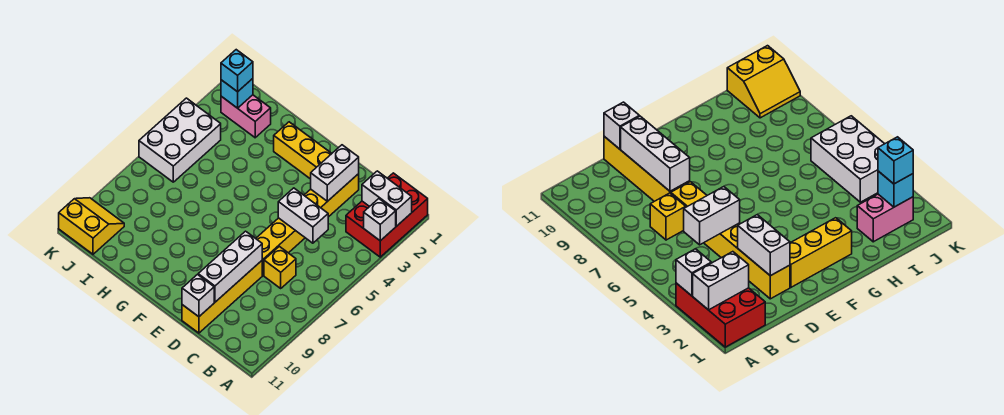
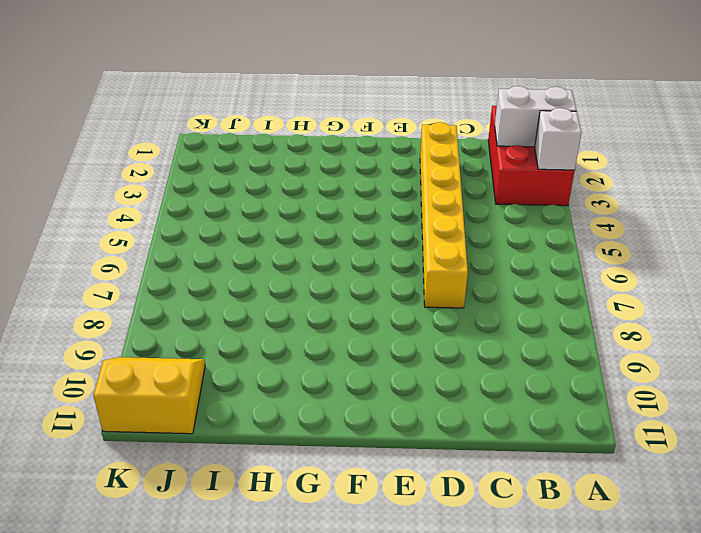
none -> yellow brick C7 level 1
none -> yellow brick D8:D11 level 1
none -> yellow brick E2:G2 level 1

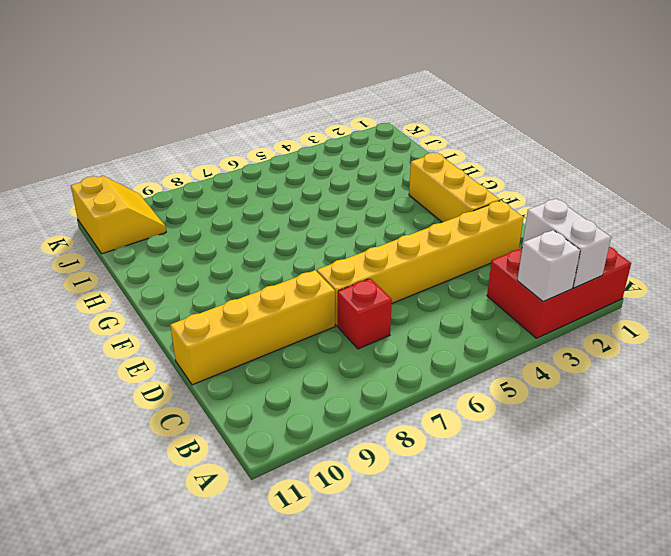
red brick C7 level 1 -> yellow brick C7 level 1
none -> pink brick I2:J2 level 1
none -> white brick J4:K6 level 1
none -> white brick C5:D5 level 2

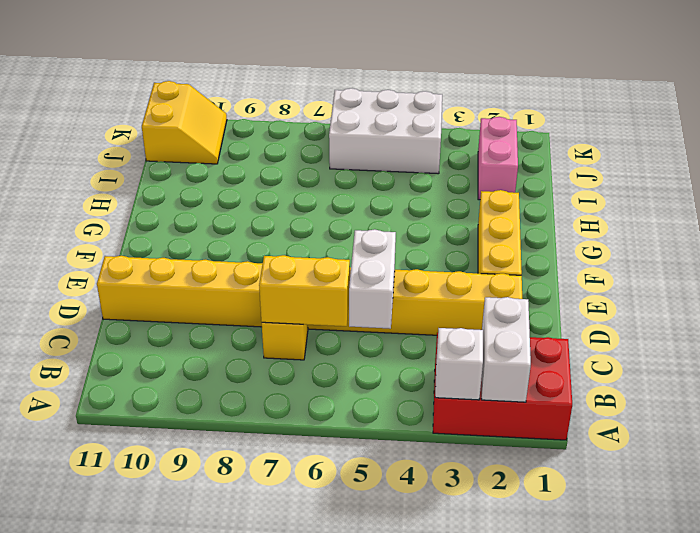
yellow brick C6:C7 level 2 -> none
none -> white brick D2:D3 level 2
none -> white brick D8:D10 level 2
none -> white brick D11 level 2

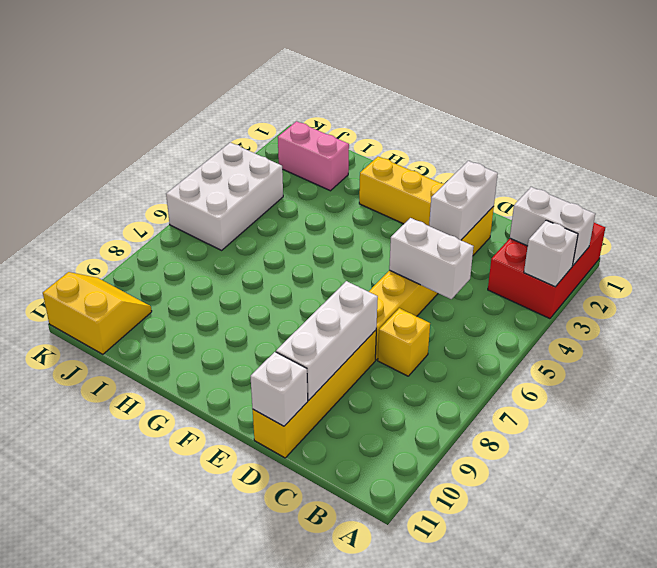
none -> cyan brick J2 level 2
none -> cyan brick J2 level 3

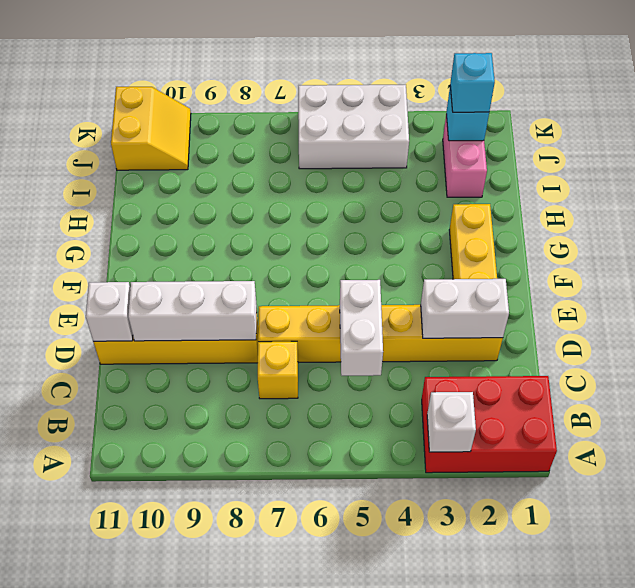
none -> white brick A2:B2 level 2

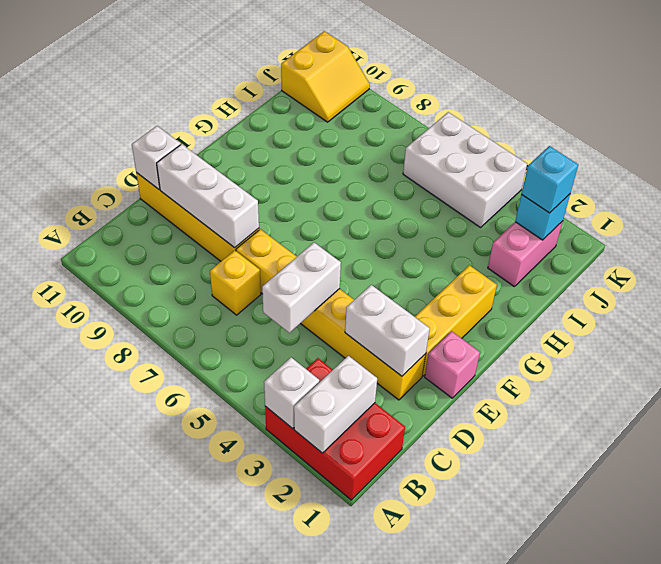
pink brick E1 level 1 -> none

